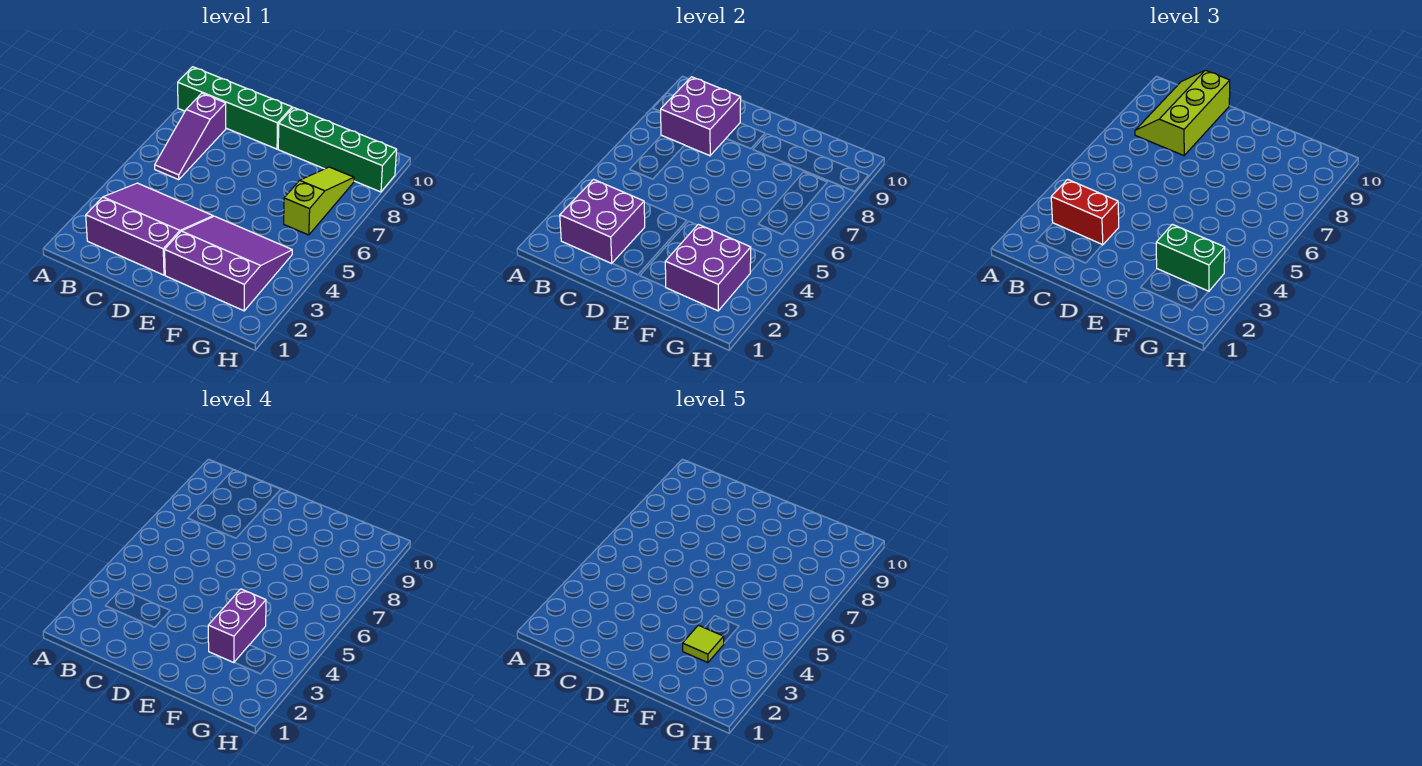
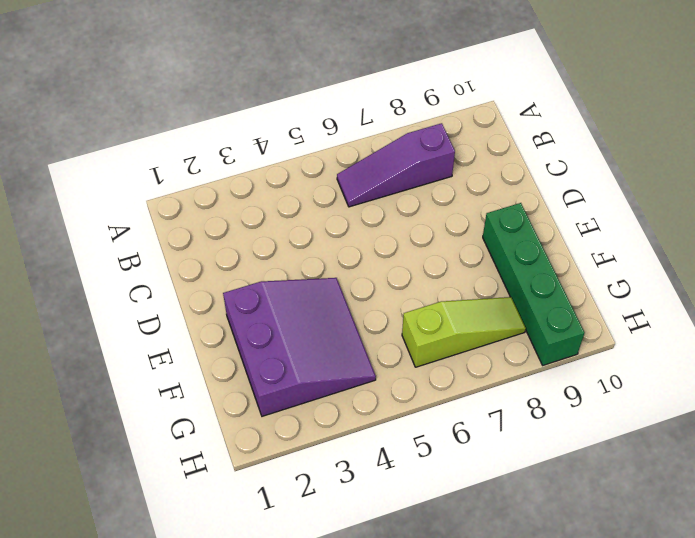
none -> green brick A9:D9 level 1
none -> purple slope B2:D4 level 1 top 2
none -> purple brick B2:C3 level 2

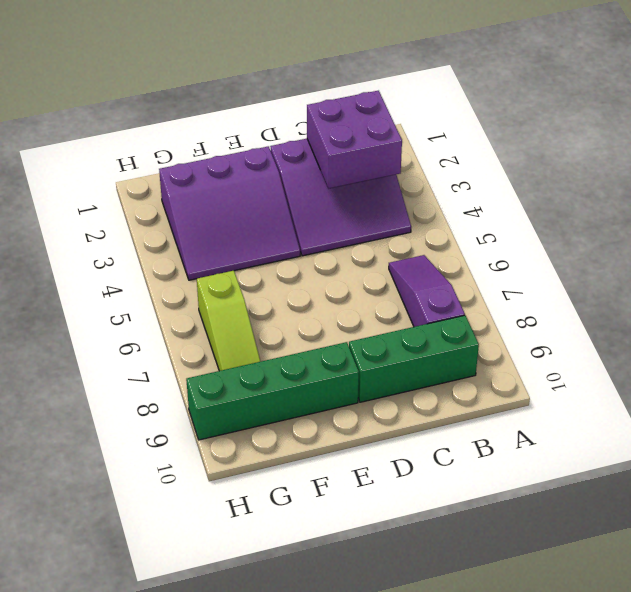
green brick B9:D9 level 1 -> green brick A9:D9 level 1
none -> purple brick B8:C9 level 2
none -> purple brick F2:G3 level 2
none -> red brick B3:C3 level 3

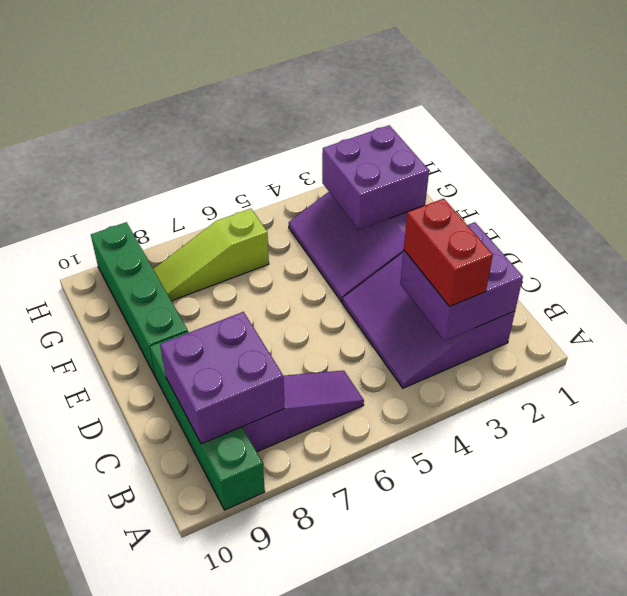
none -> lime slope B8:C10 level 3 top C
none -> green brick F3:G3 level 3
none -> purple brick F3:F4 level 4

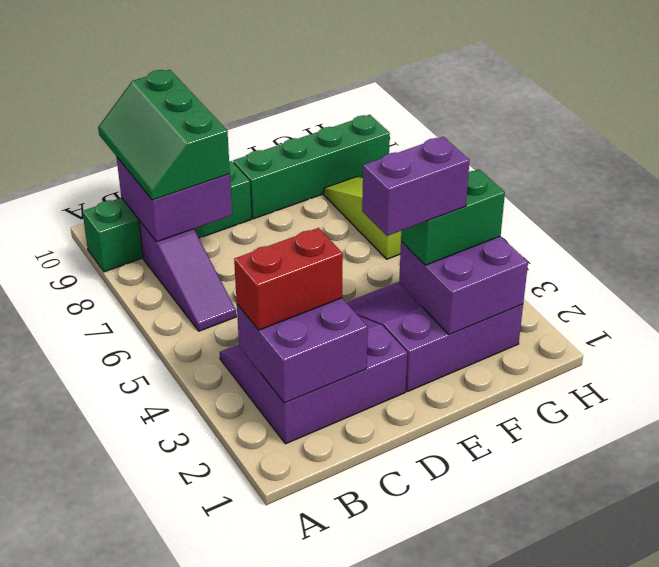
green slope B8:C10 level 3 top C -> lime slope B8:C10 level 3 top C
purple brick E3:F3 level 4 -> purple brick F3:F4 level 4
none -> lime tile F3 level 5

